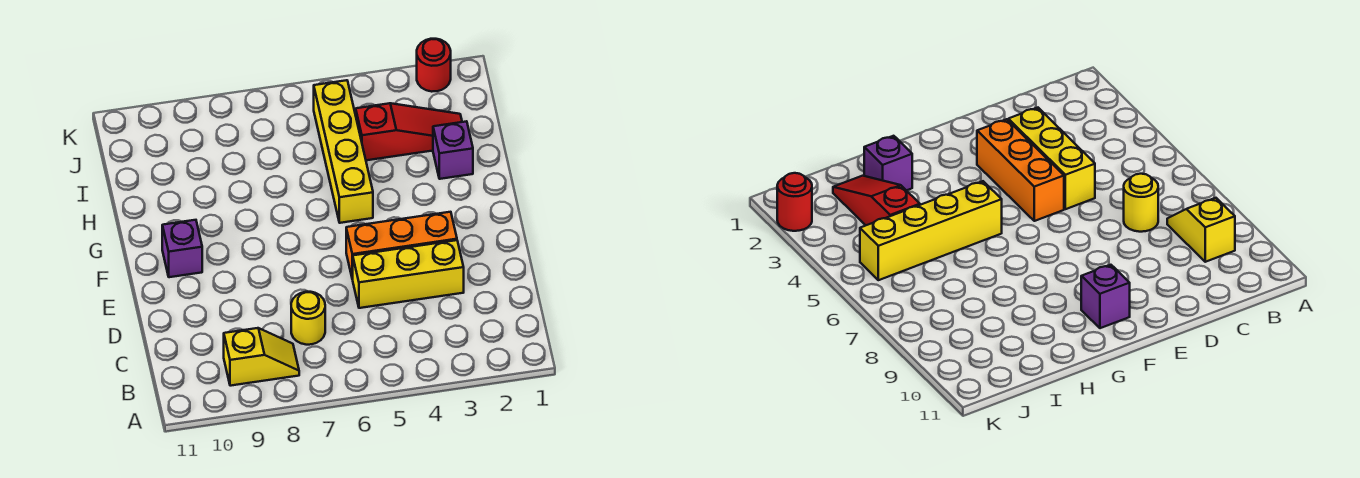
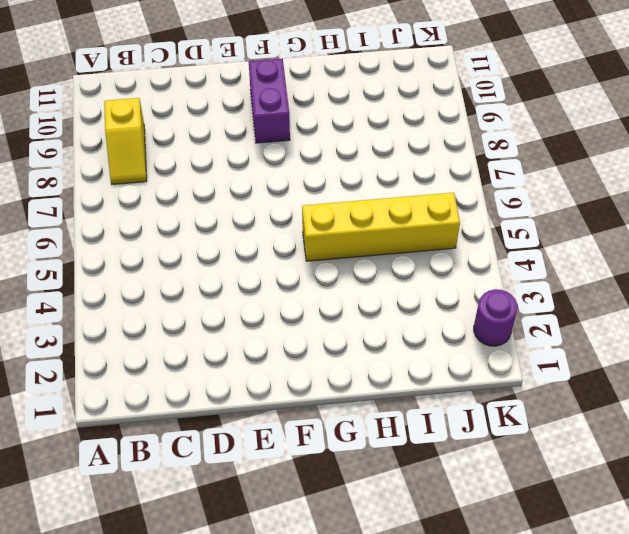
purple brick F9:F10 level 1 -> purple brick F10 level 1
purple round brick K2 level 1 -> red round brick K2 level 1
none -> yellow round brick C7 level 1
none -> yellow brick D3:D5 level 1

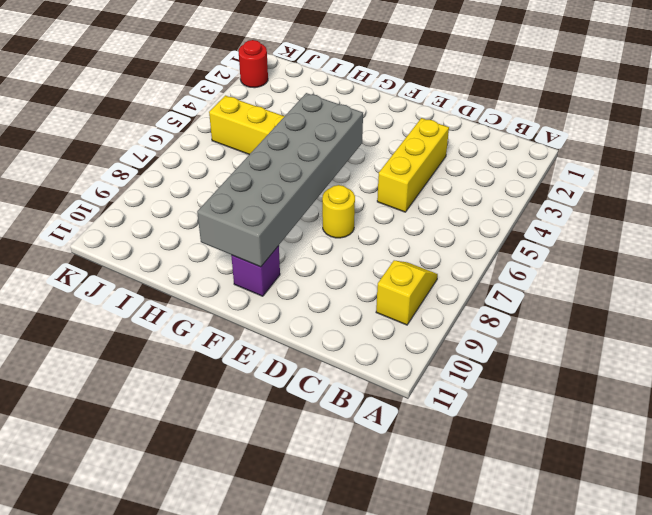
yellow round brick E7 level 1 -> yellow round brick C7 level 1
grey brick F5:G10 level 2 -> none
none -> orange brick E3:E5 level 1
none -> purple brick H2 level 1

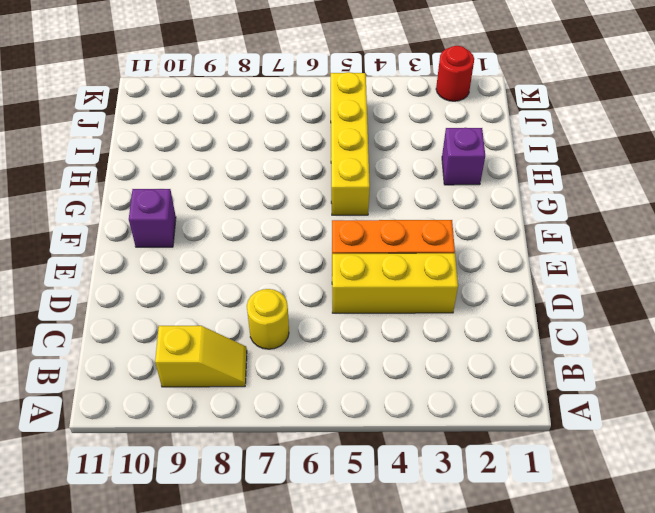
none -> red slope I2:I4 level 1 top 4

